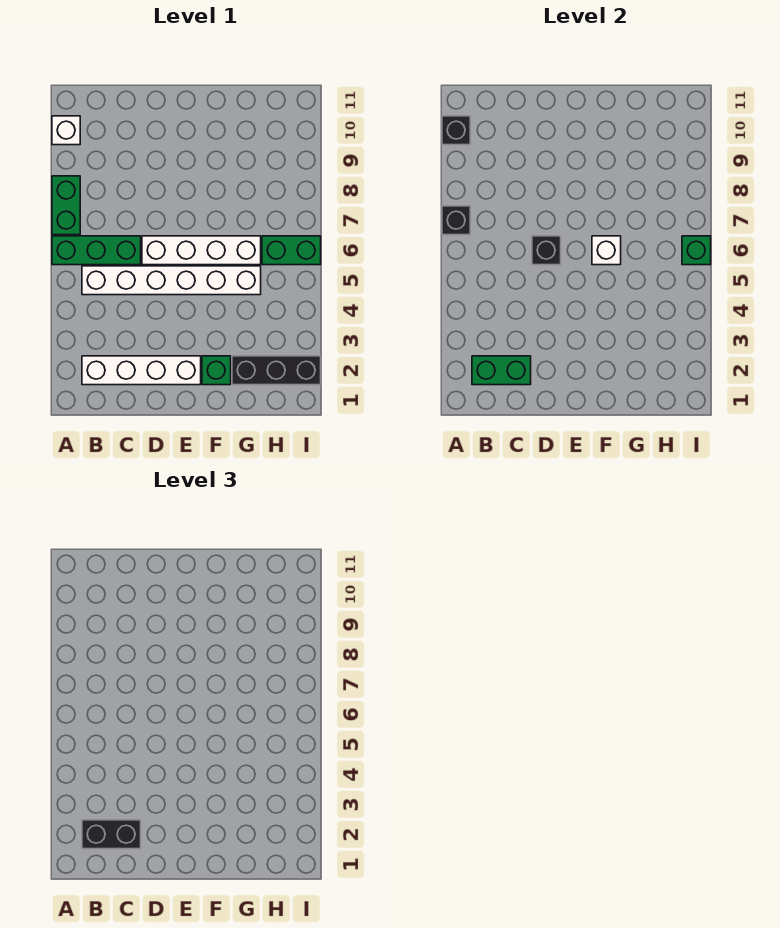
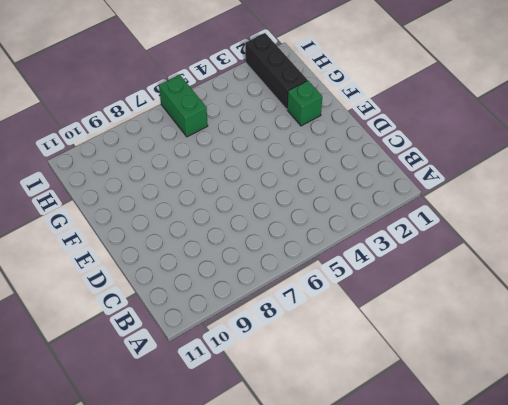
none -> green brick A6:C6 level 1
none -> green brick A7:A8 level 1
none -> white brick A10 level 1

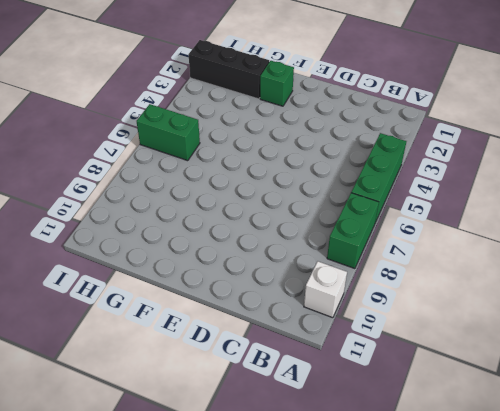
green brick A4:A6 level 1 -> green brick A6:C6 level 1
none -> white brick B2:E2 level 1
none -> white brick B5:G5 level 1
none -> white brick D6:G6 level 1

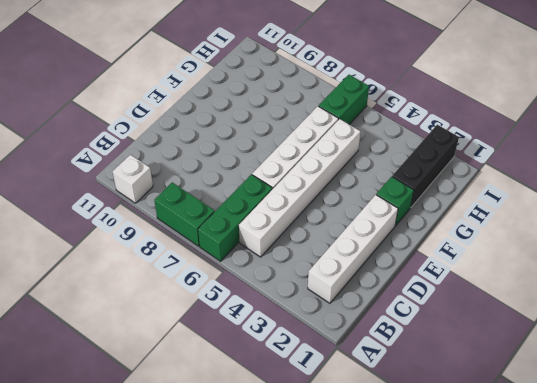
none -> black brick A7 level 2
none -> black brick A10 level 2
none -> green brick B2:C2 level 2

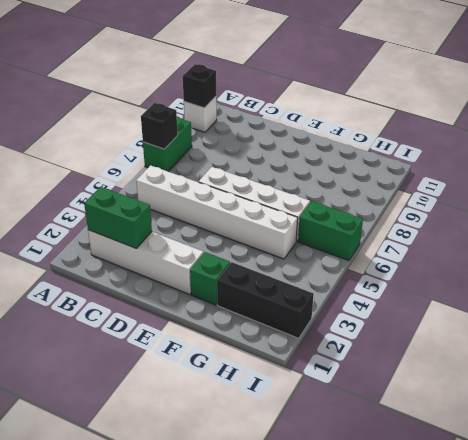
none -> green brick A6:C6 level 1
none -> black brick D6 level 2
none -> white brick F6 level 2

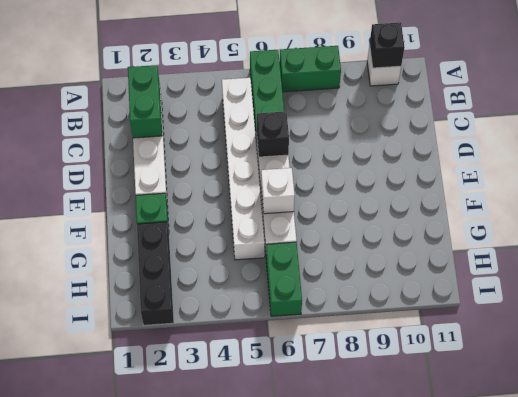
none -> black brick A7 level 2
none -> green brick I6 level 2
none -> black brick B2:C2 level 3

